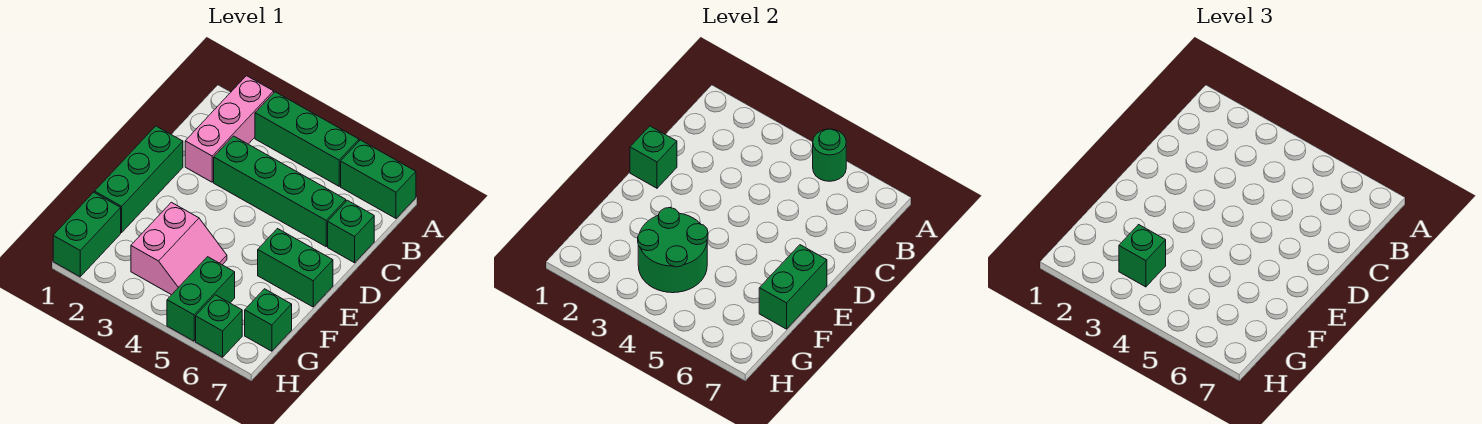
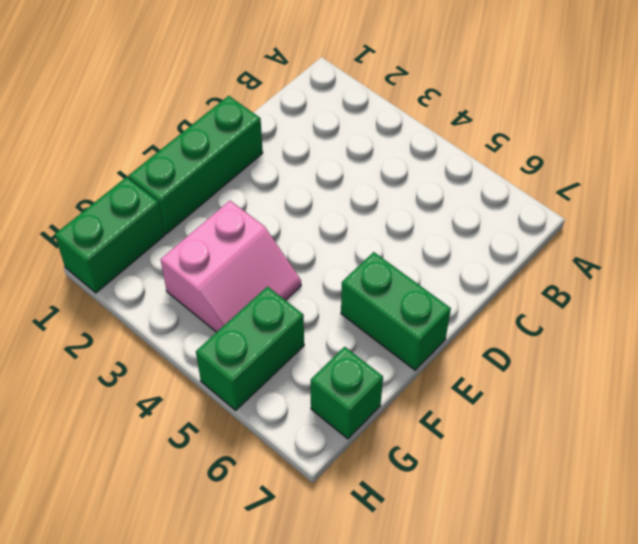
none -> pink brick A2:C2 level 1
none -> green brick A3:A5 level 1
none -> green brick A6:A7 level 1

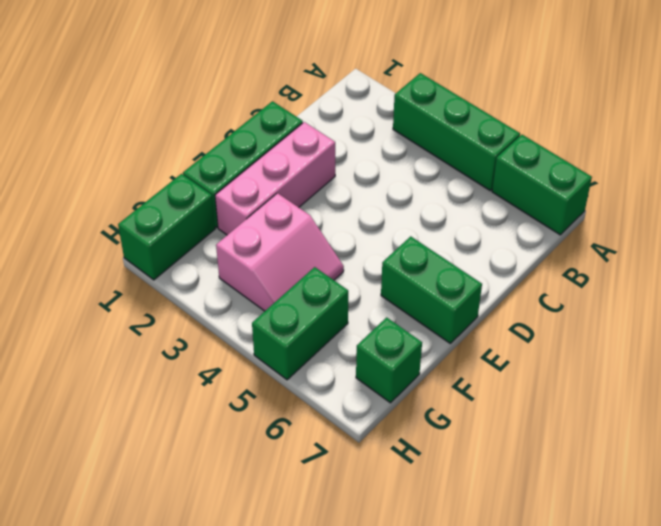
pink brick D2:F2 level 1 -> pink brick A2:C2 level 1
none -> green brick C3:C6 level 1
none -> green brick C7 level 1
none -> green brick H6 level 1

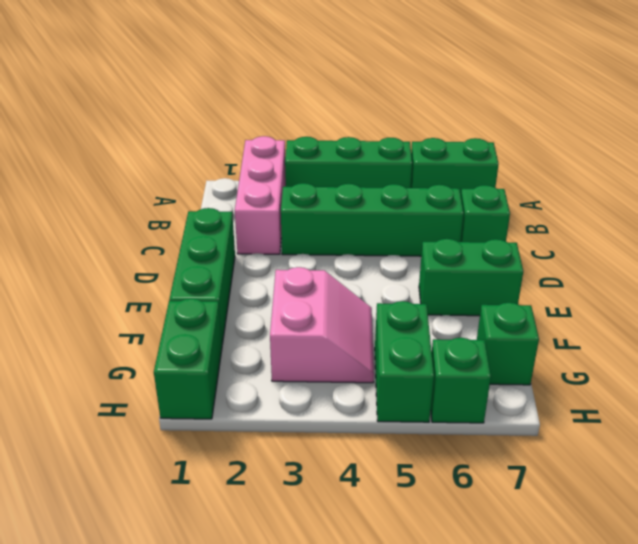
none -> green round brick A5 level 2
none -> green brick D1 level 2
none -> green brick E7:F7 level 2

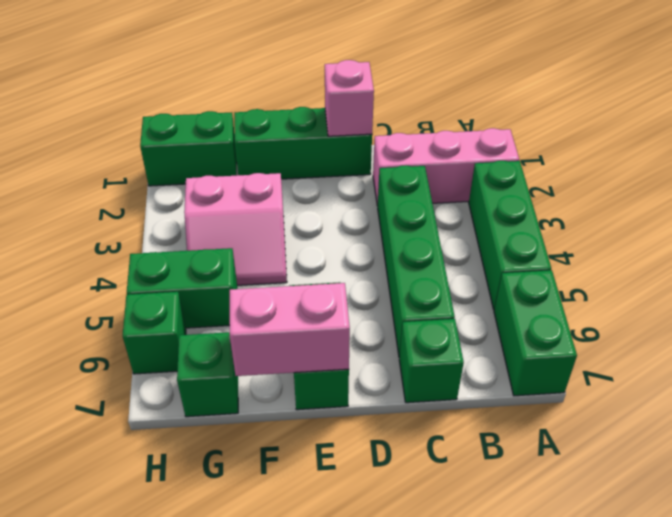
pink brick D1 level 2 -> green brick D1 level 2
pink brick E7:F7 level 2 -> green brick E7:F7 level 2
none -> green round brick A5 level 2
none -> green round brick F3:G4 level 2
none -> green brick G3 level 3

